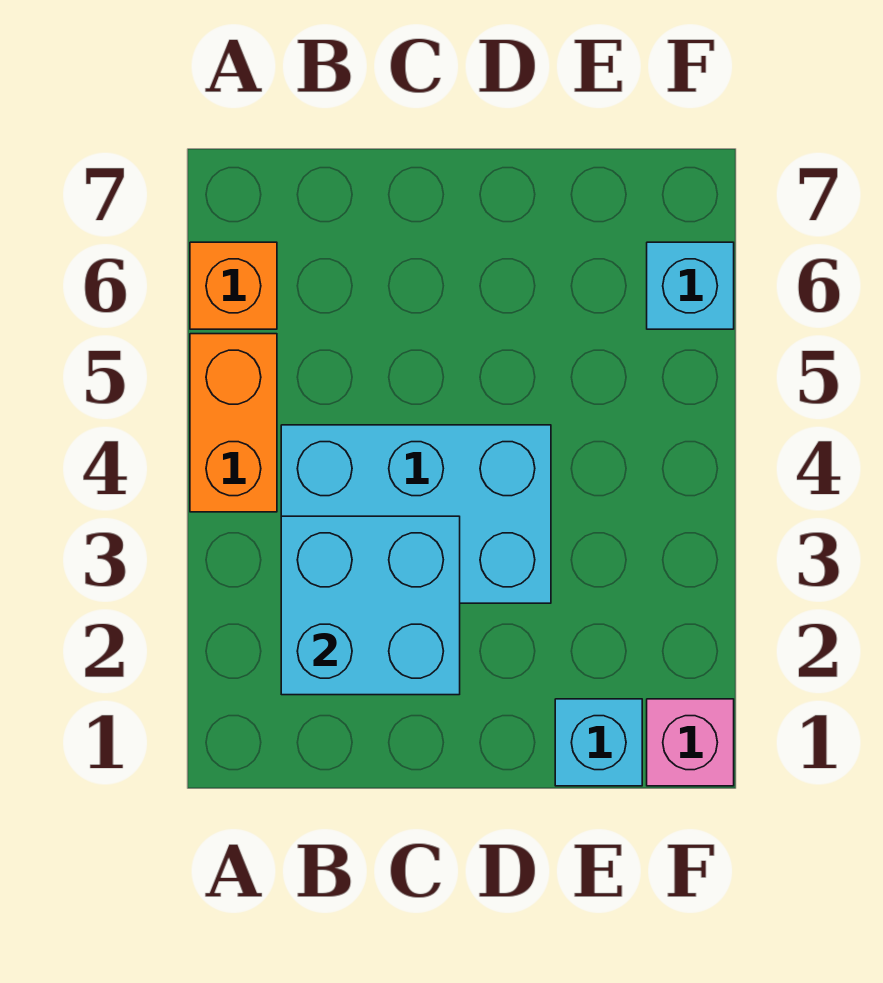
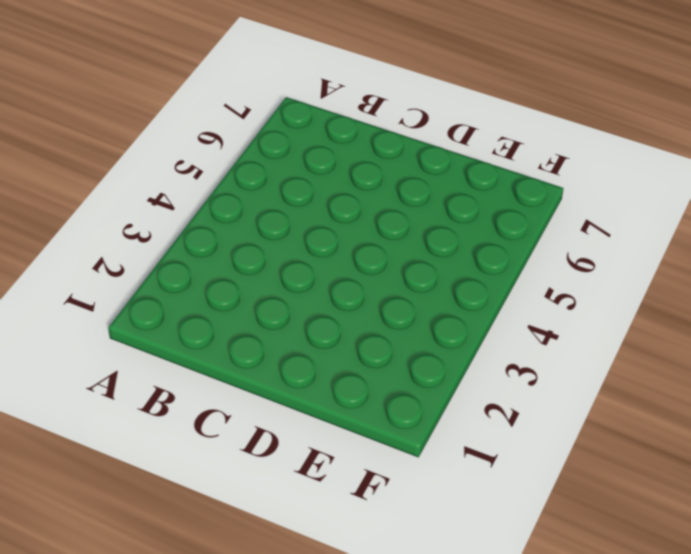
none -> orange brick A4:A5 level 1
none -> orange brick A6 level 1

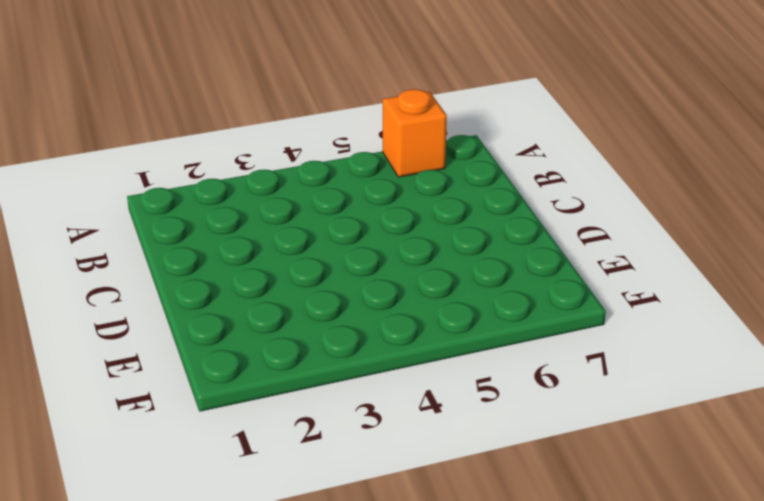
none -> orange brick A4:A5 level 1
none -> cyan brick B3:D4 level 1

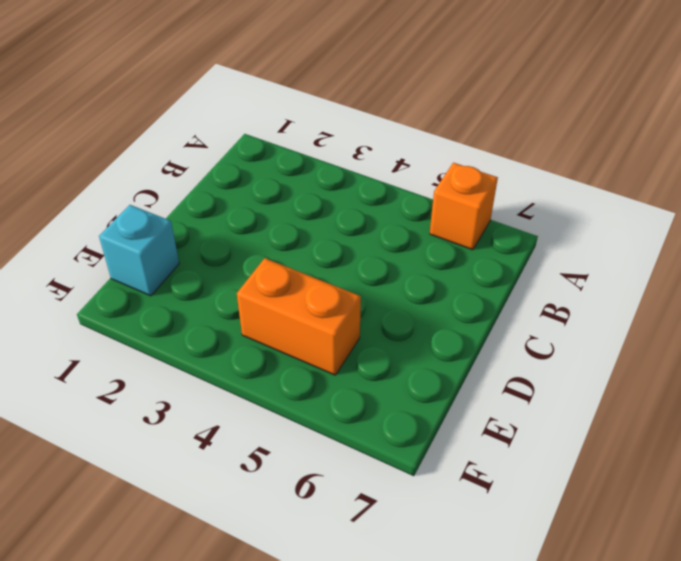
orange brick E4:E5 level 1 -> orange brick A4:A5 level 1
none -> cyan brick B3:D4 level 1
none -> pink brick F1 level 1

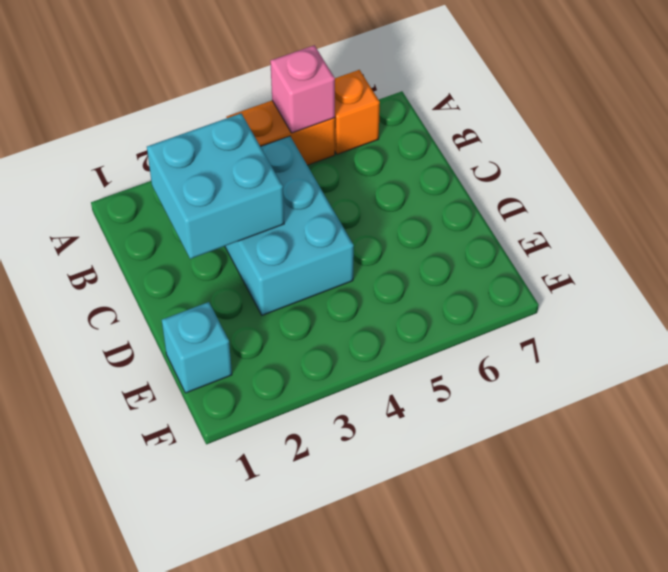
pink brick A5 level 2 -> pink brick F1 level 1
none -> cyan brick F6 level 1

